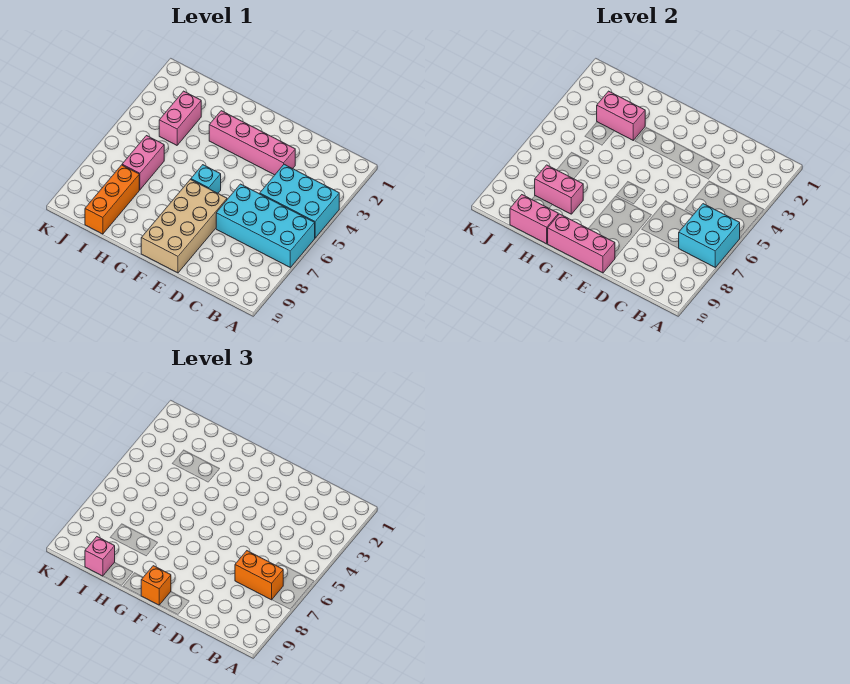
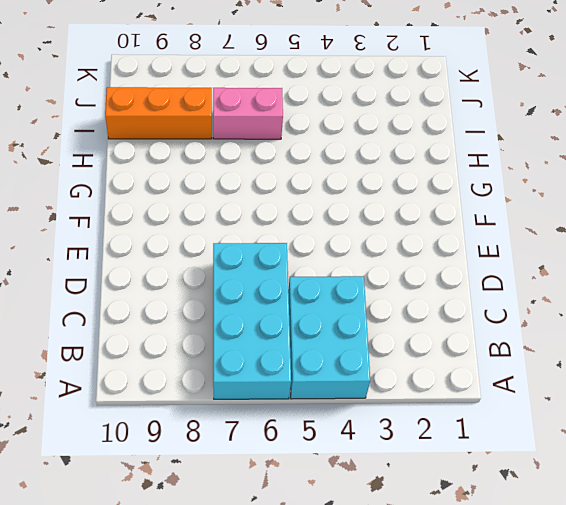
none -> pink brick D3:G3 level 1
none -> tan brick E7:F10 level 1
none -> cyan brick F6 level 1

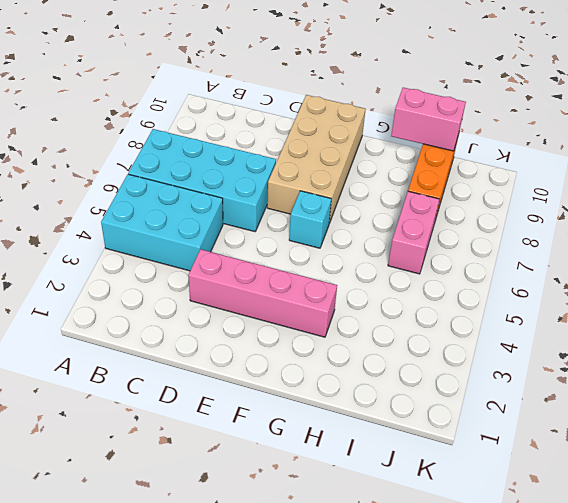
none -> pink brick I3:I4 level 1
none -> cyan brick A6:B7 level 2
none -> pink brick E10:G10 level 2

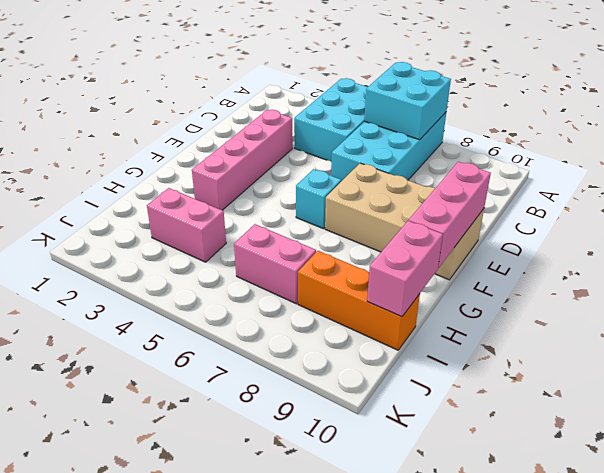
none -> pink brick H3:I3 level 2
none -> pink brick H8:I8 level 2
none -> orange brick B7:C7 level 3

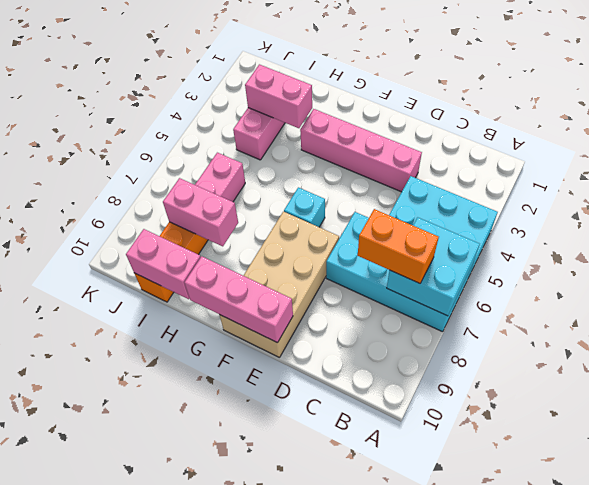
none -> orange brick F10 level 3
none -> pink brick I10 level 3

